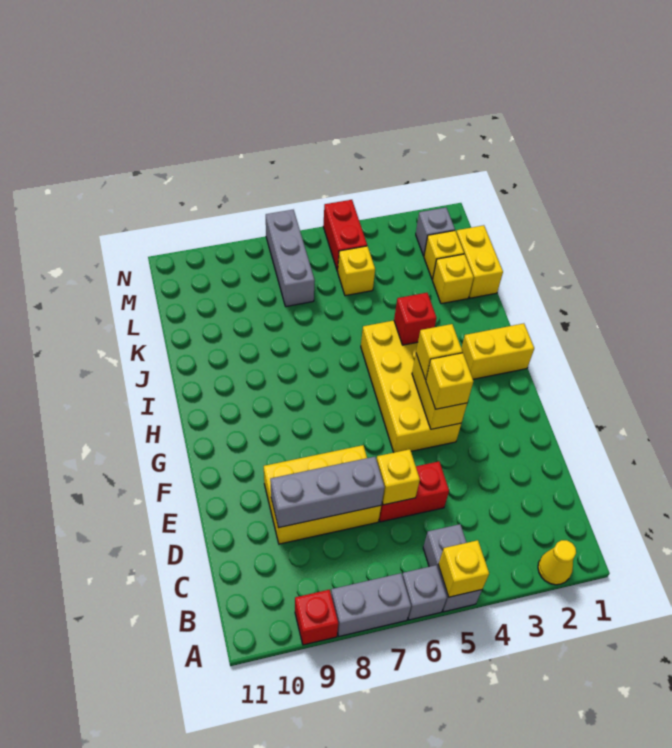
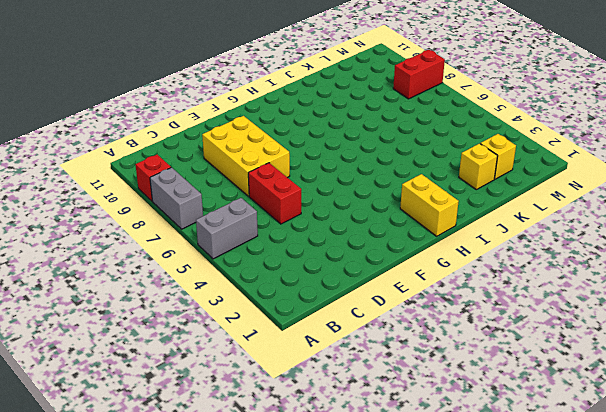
red brick M8:N8 level 1 -> red brick M5:N5 level 1
none -> yellow cone A2 level 1
none -> grey brick A6 level 1
none -> yellow brick F4:I5 level 1

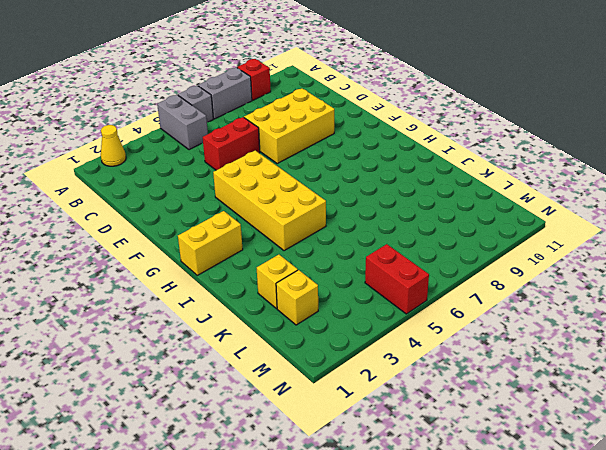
none -> yellow brick K1:L1 level 1
none -> yellow brick L5 level 1
none -> grey brick L7:N7 level 1

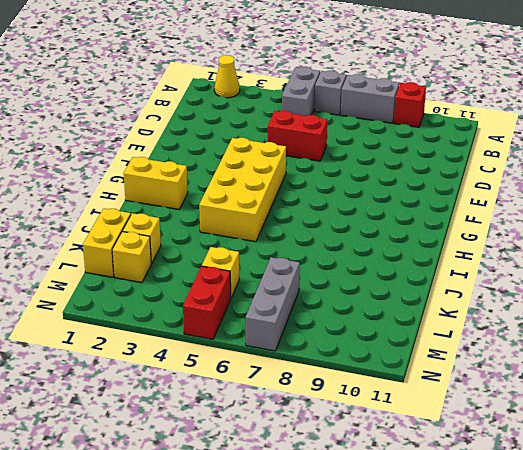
none -> yellow brick D7:E9 level 1
none -> grey brick M2 level 1
none -> yellow brick A5 level 2

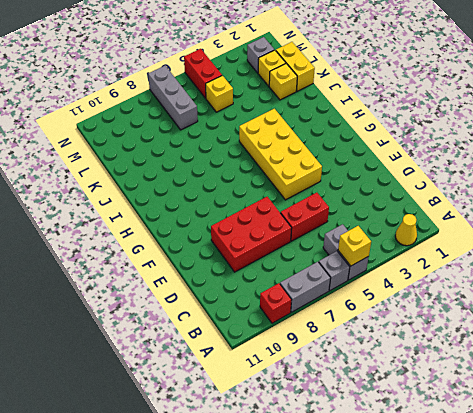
red brick D7:E9 level 1 -> yellow brick D7:E9 level 1
none -> yellow brick H1:H2 level 1
none -> yellow brick D6 level 2
none -> grey brick D7:D9 level 2

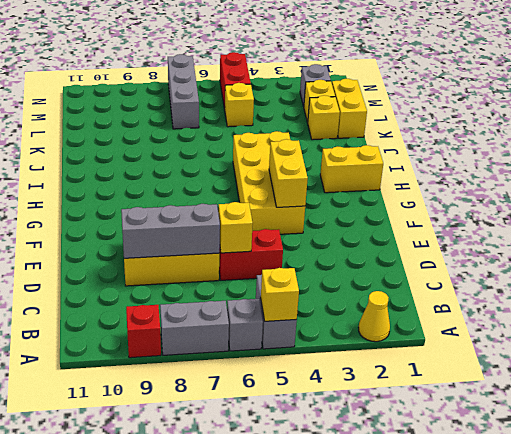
none -> red brick I4 level 2
none -> yellow brick F4 level 3
none -> yellow brick G4 level 3

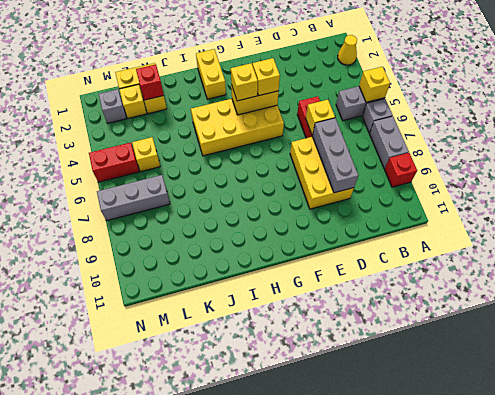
red brick K2 level 2 -> red brick I4 level 2

